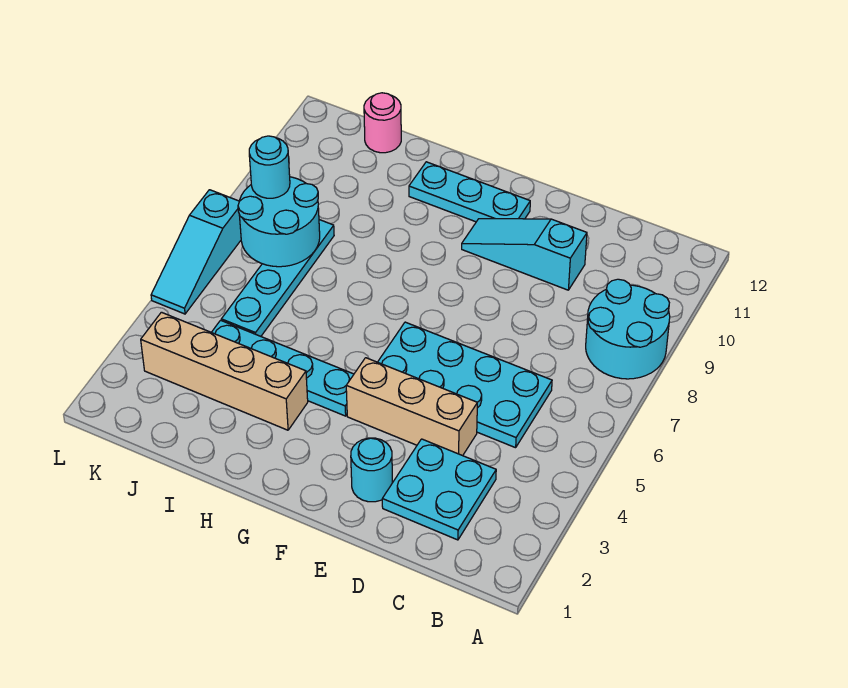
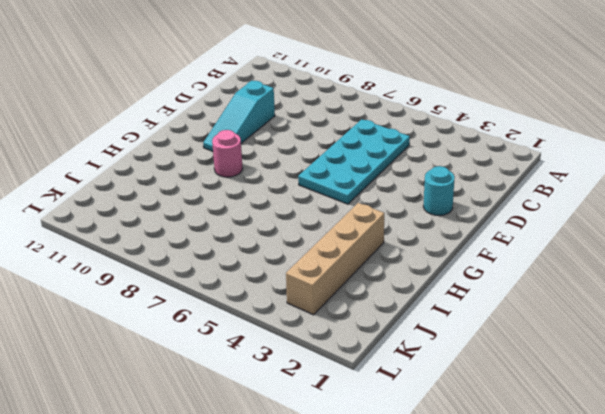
pink round brick G9 level 1 -> pink round brick J12 level 1
none -> cyan round brick A8:B9 level 1
none -> cyan plate C2:D3 level 1
none -> tan brick D4:F4 level 1

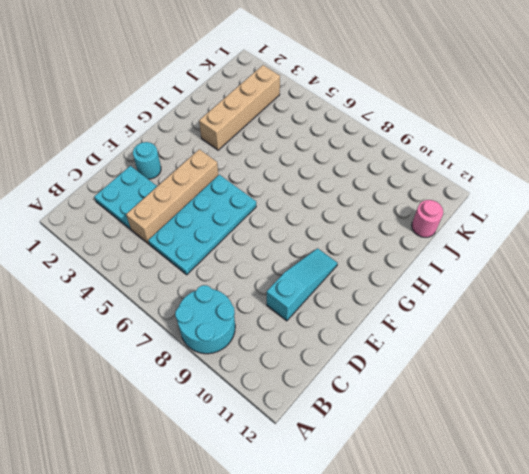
tan brick C4:F4 level 1 -> tan brick D4:F4 level 1
none -> cyan plate F11:H11 level 1
none -> cyan plate G4:J4 level 1
none -> cyan plate J5:J8 level 1

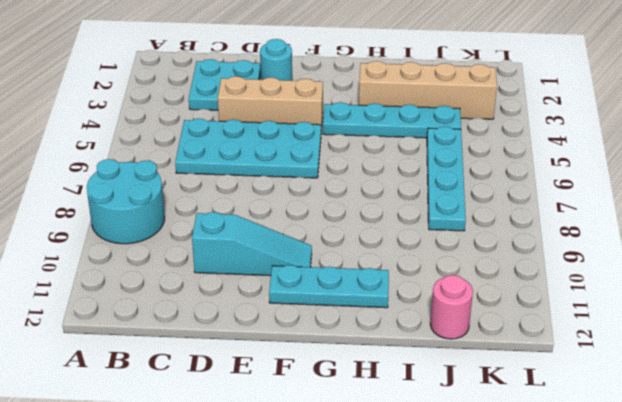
none -> cyan slope L5:L7 level 1 top 7
none -> cyan round brick J7:K8 level 2
none -> cyan round brick K8 level 3

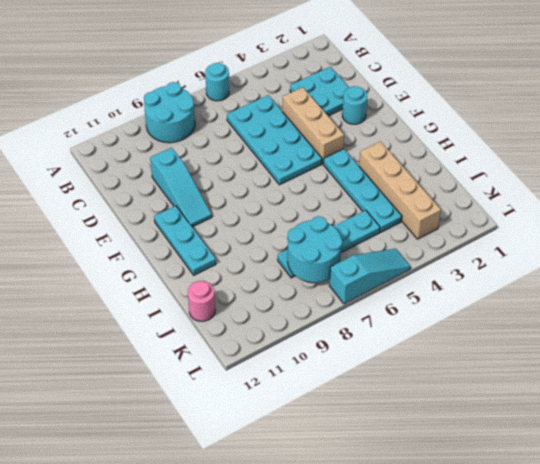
cyan round brick A6 level 1 -> cyan round brick K8 level 3

